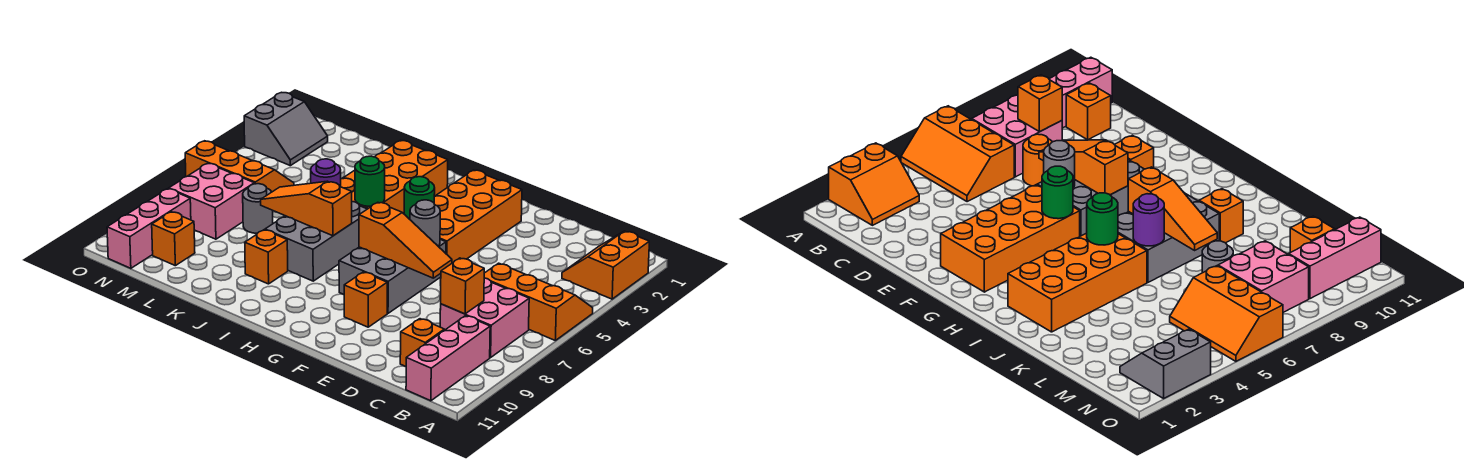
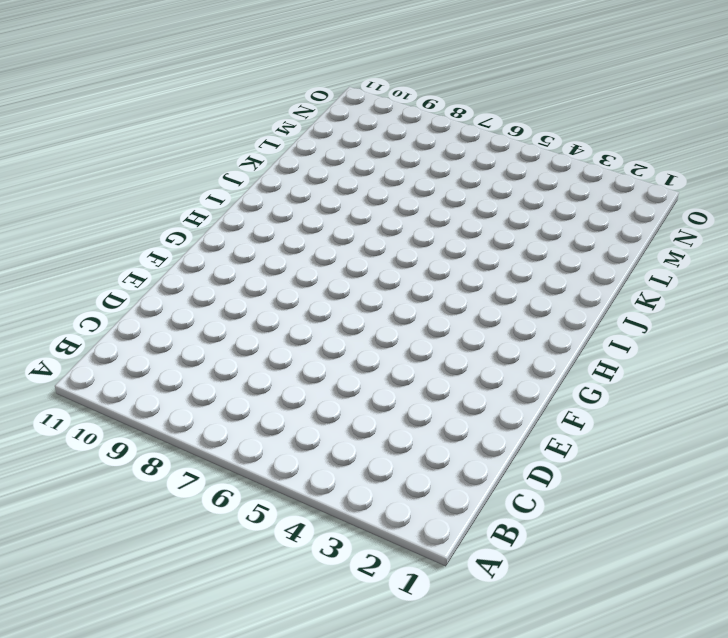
none -> orange slope A2:B3 level 1 top A
none -> orange slope A5:C6 level 1 top 6
none -> pink brick B7:C8 level 1

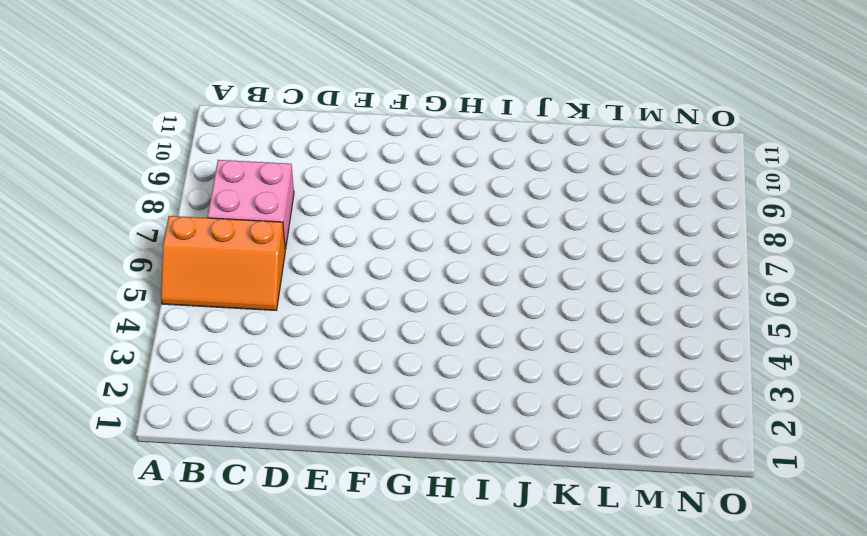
none -> orange slope A2:B3 level 1 top A
none -> pink brick B9:B11 level 1
none -> orange brick C10 level 1

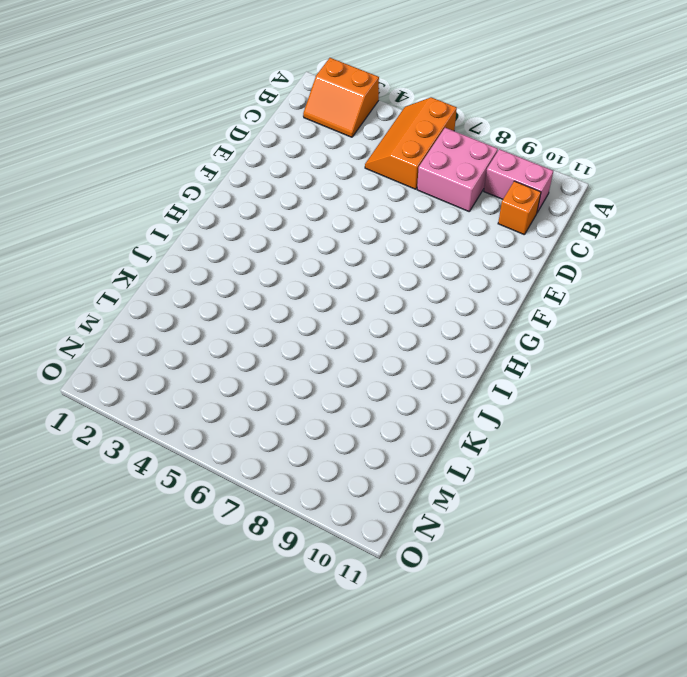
pink brick B9:B10 level 1 -> pink brick B9:B11 level 1
none -> orange round brick D7 level 1
none -> orange brick F2:G5 level 1
none -> grey brick F6:G8 level 1

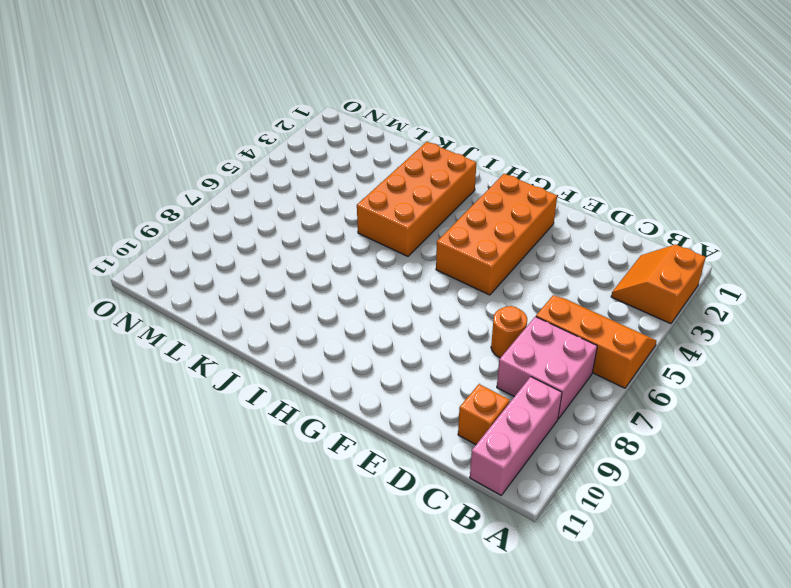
none -> grey brick F6:G8 level 1
none -> orange brick F9 level 1
none -> grey brick I6:J8 level 1

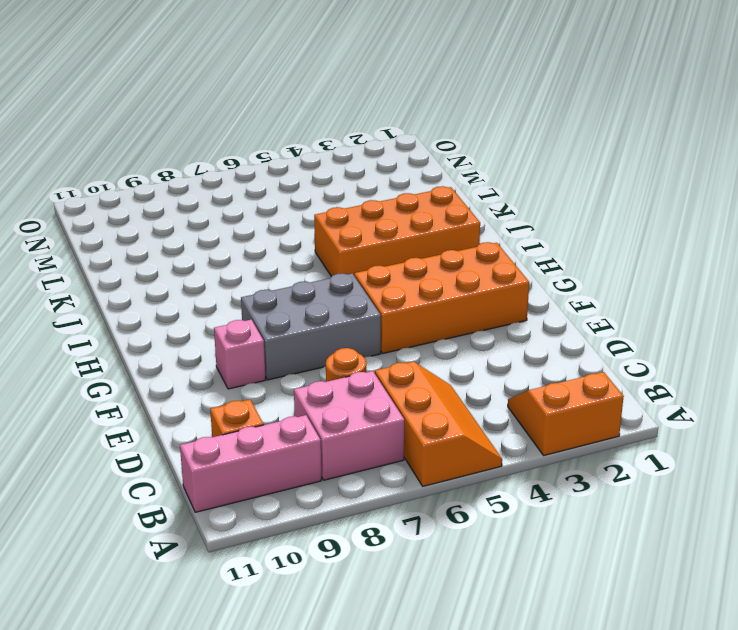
pink brick F9 level 1 -> orange brick F9 level 1
none -> grey brick I6:J8 level 1
none -> orange brick J9 level 1
none -> grey round brick L7 level 1

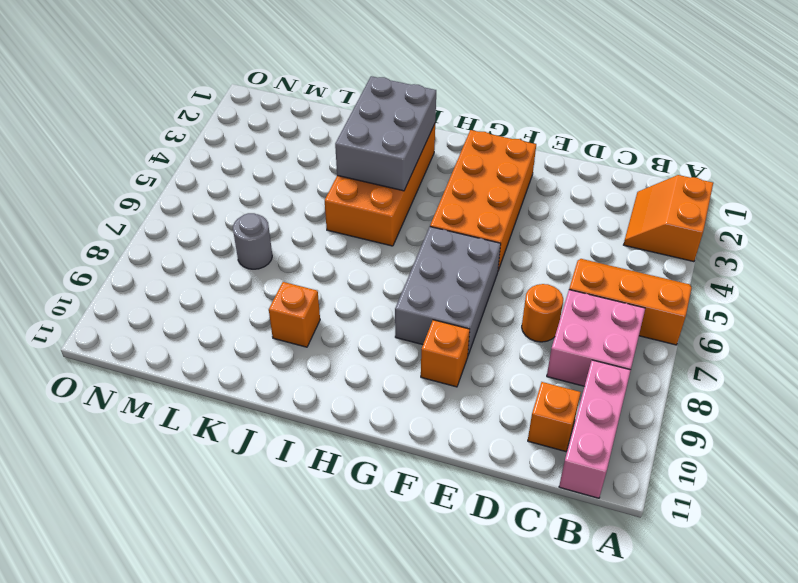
grey brick I2:J4 level 2 -> grey brick I6:J8 level 1
none -> orange slope M5:O6 level 1 top 6
none -> pink brick M7:N8 level 1
none -> orange brick M10 level 1

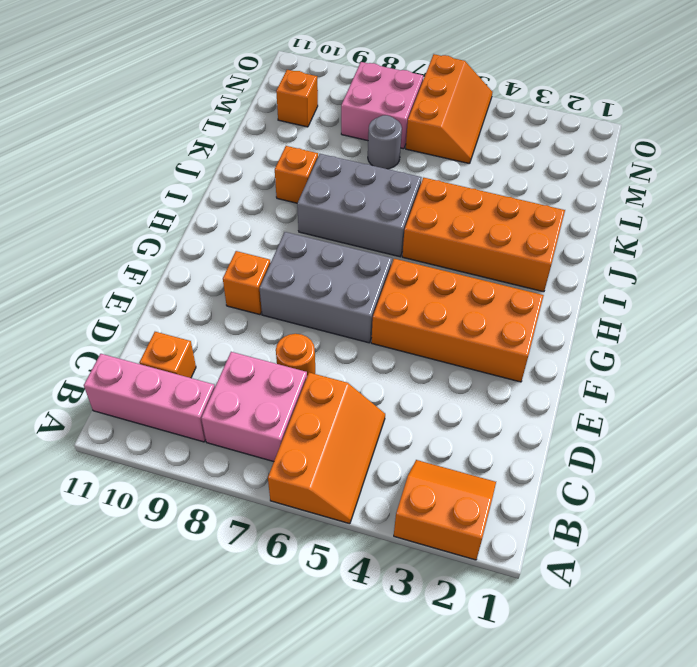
none -> grey slope N2:O3 level 1 top O
none -> pink brick N9:N11 level 1
none -> orange brick C8 level 2

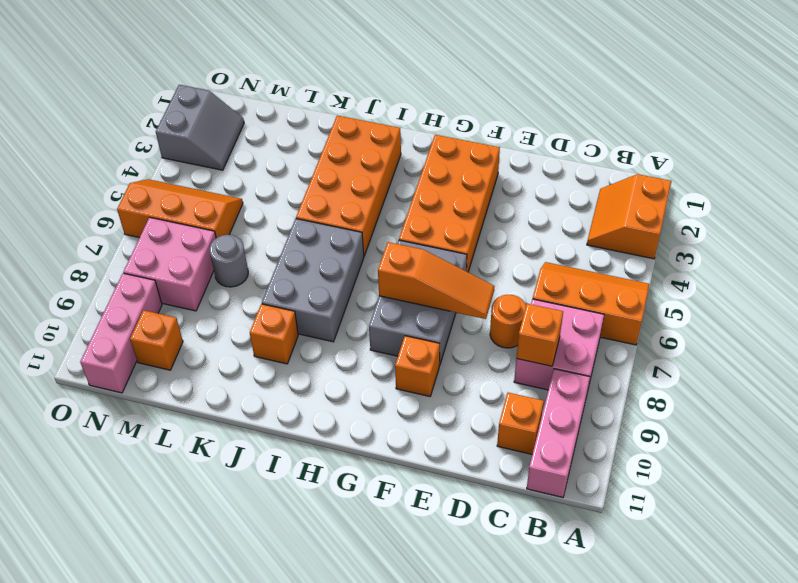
none -> grey round brick F6 level 2
none -> green round brick G5 level 2
none -> green round brick I5 level 2

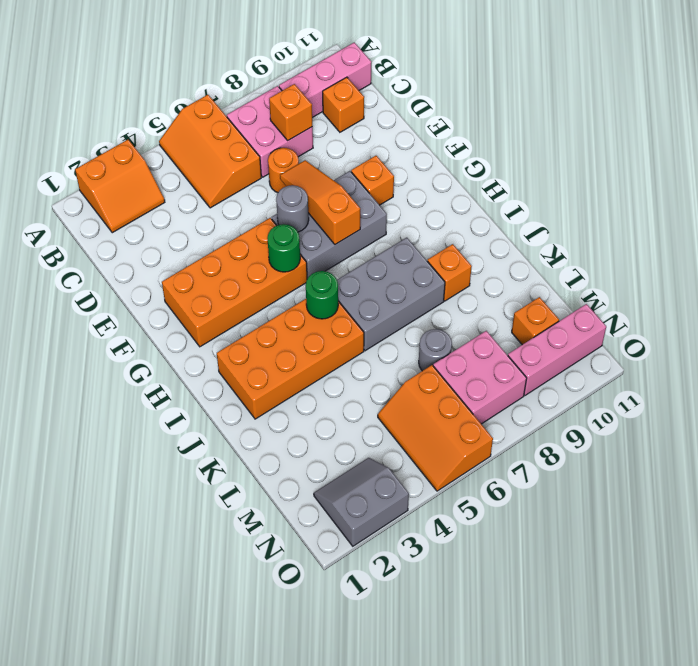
none -> orange slope I7:K7 level 2 top I
none -> purple round brick J6 level 2

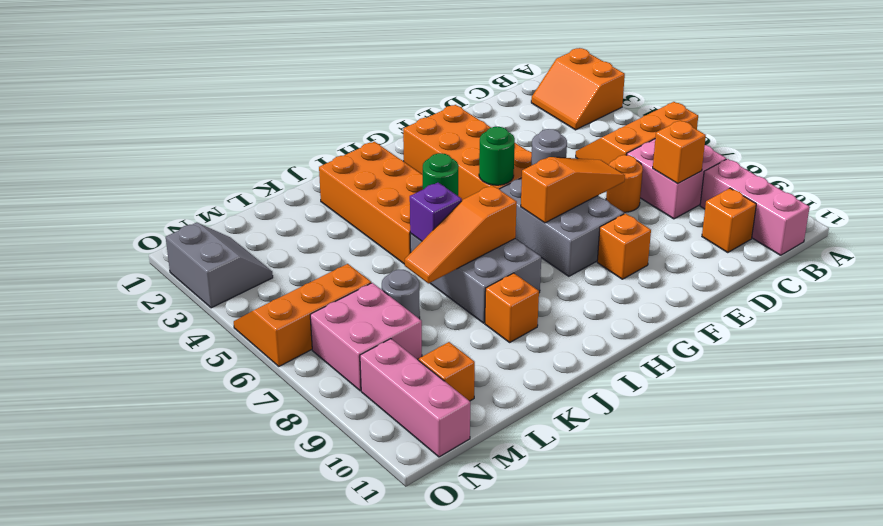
purple brick J6 level 2 -> purple round brick J6 level 2

